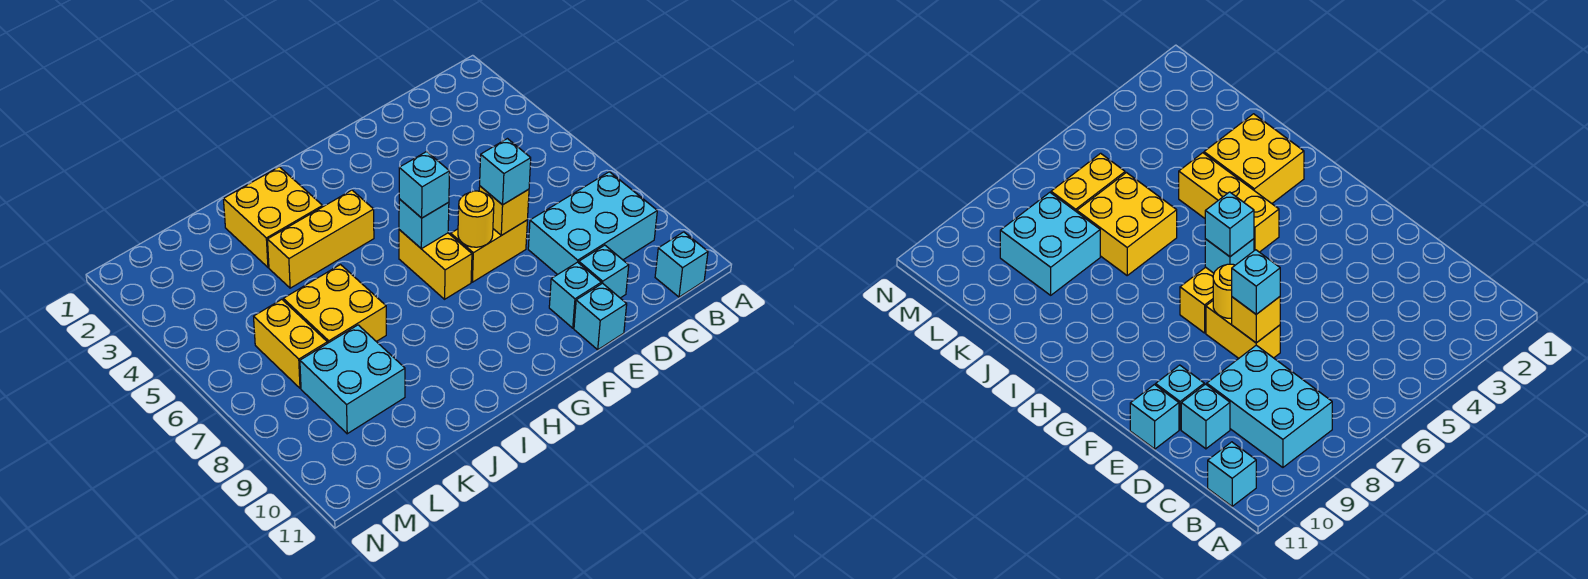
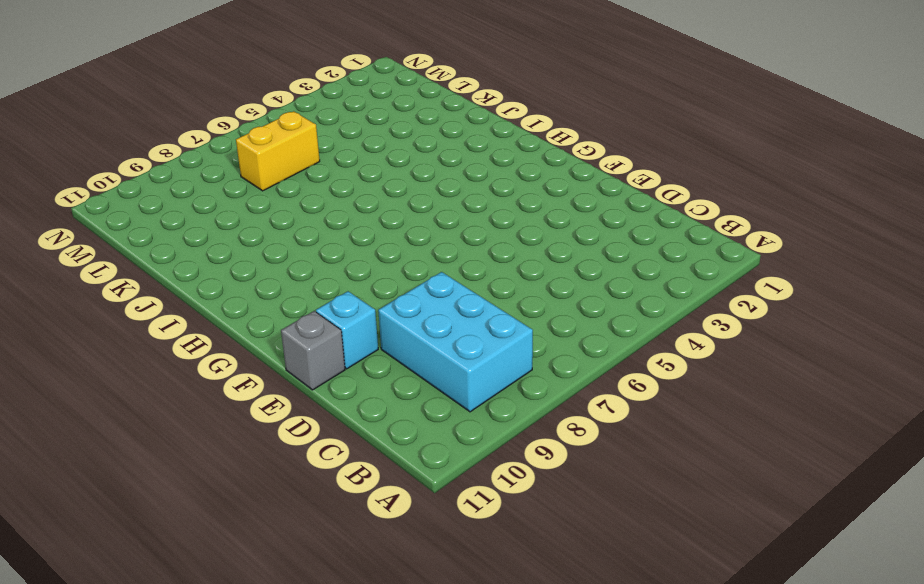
grey brick E11 level 1 -> cyan brick E11 level 1
none -> cyan brick B11 level 1
none -> cyan brick D10 level 1
none -> yellow brick E7:F7 level 1

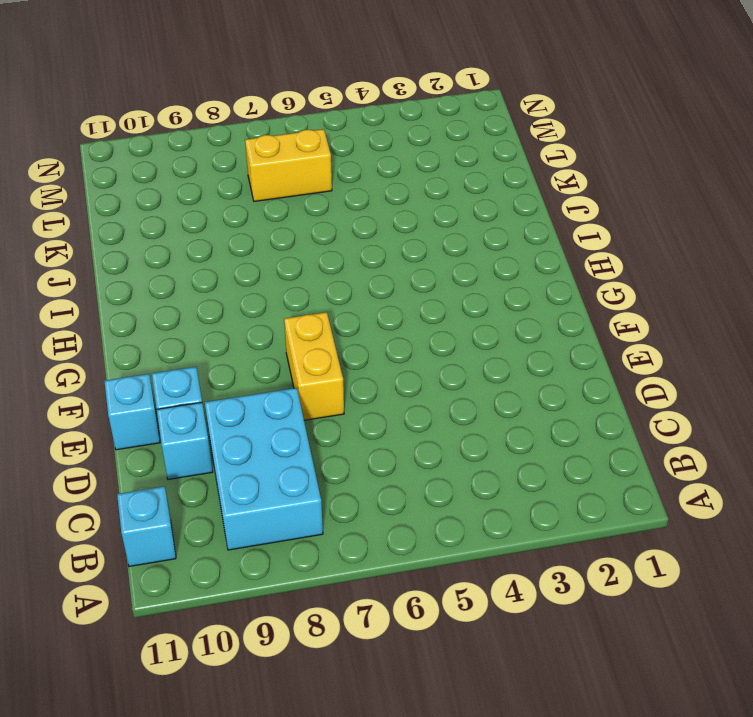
none -> yellow brick G6:G7 level 1
none -> yellow brick H4:J4 level 1
none -> yellow brick I2:J3 level 1

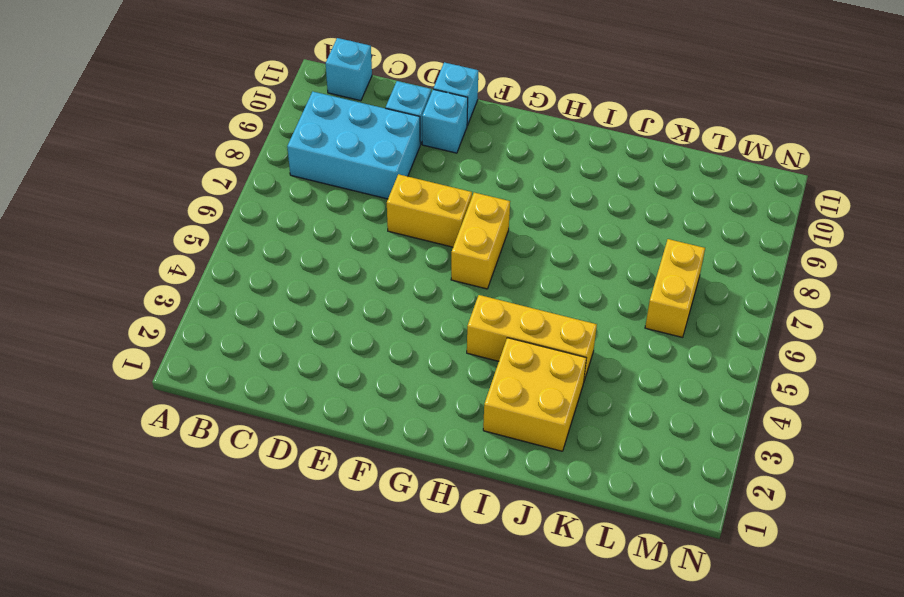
none -> yellow brick J6:K7 level 1
none -> cyan brick K8:L9 level 1
none -> yellow brick E7 level 2

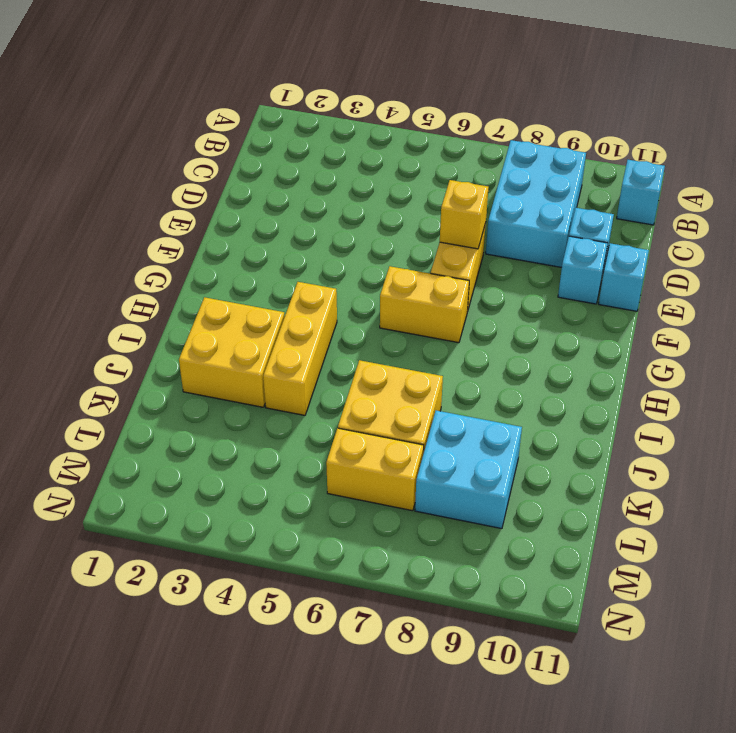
none -> yellow round brick F7 level 2
none -> cyan brick G6 level 2
none -> cyan brick E7 level 3

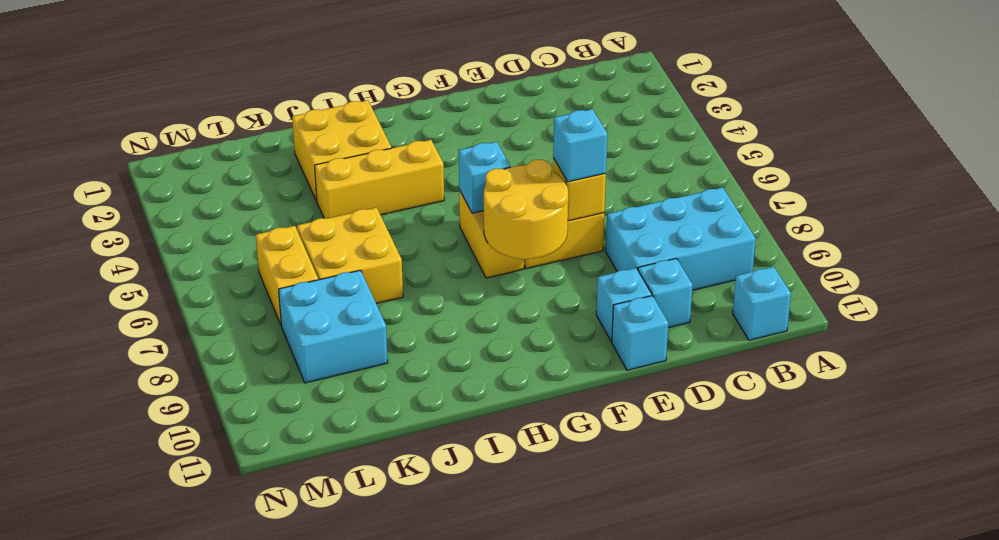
yellow round brick F7:G8 level 2 -> yellow round brick F7 level 2
none -> cyan brick G6 level 3

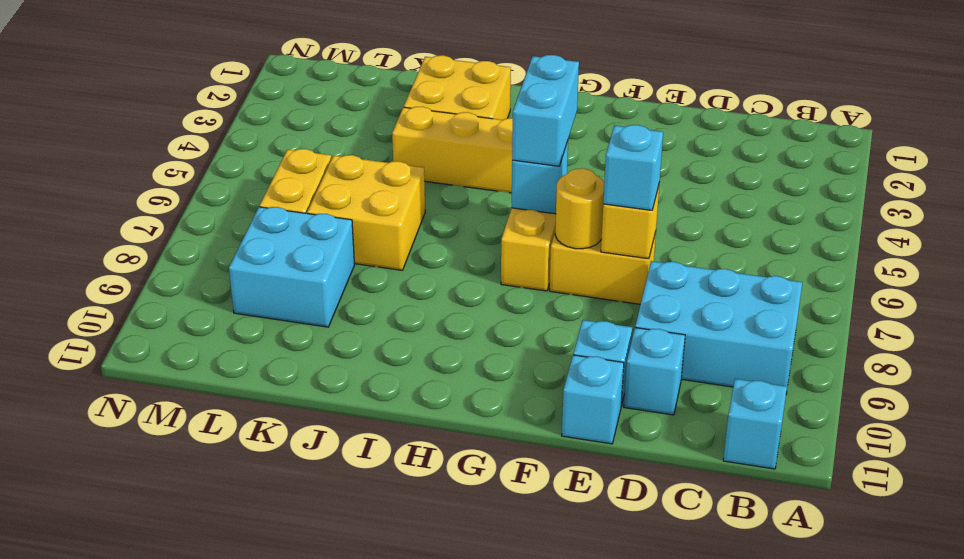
cyan brick G5:G6 level 3 -> cyan brick G6 level 3

